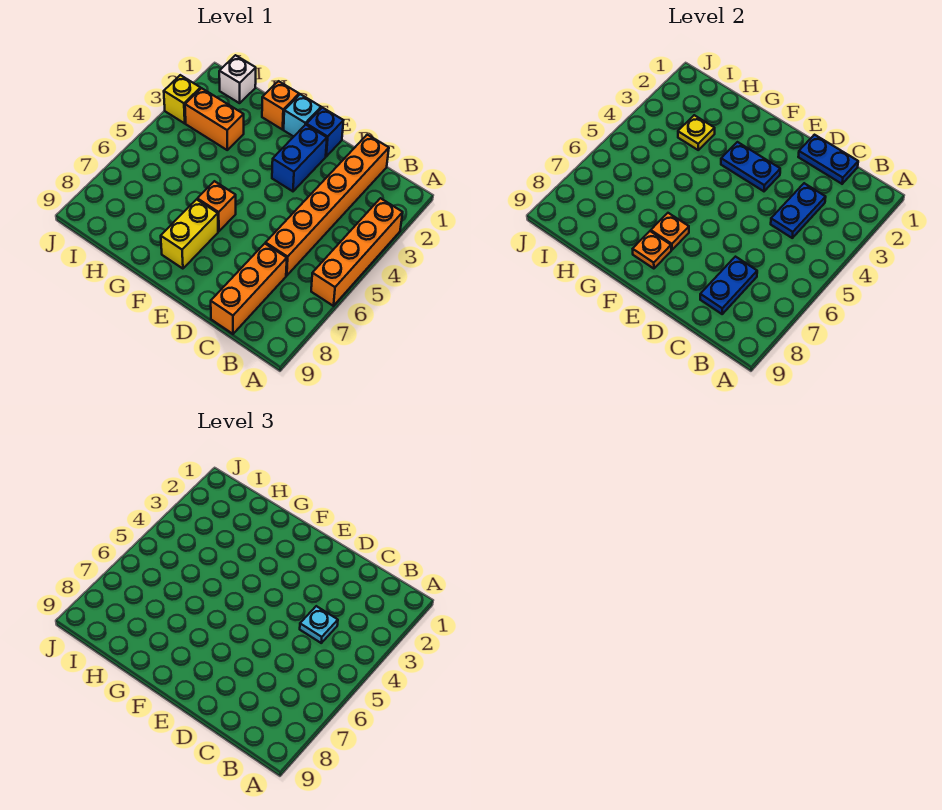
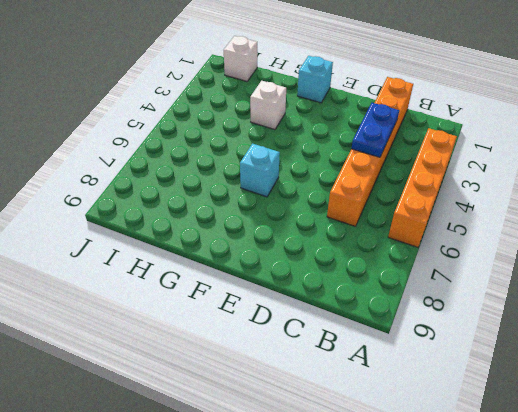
cyan brick F6 level 1 -> orange brick F6 level 1
white brick G3 level 1 -> none
none -> orange brick C7:C9 level 1
none -> blue brick E1 level 1
none -> blue brick E2:E3 level 1

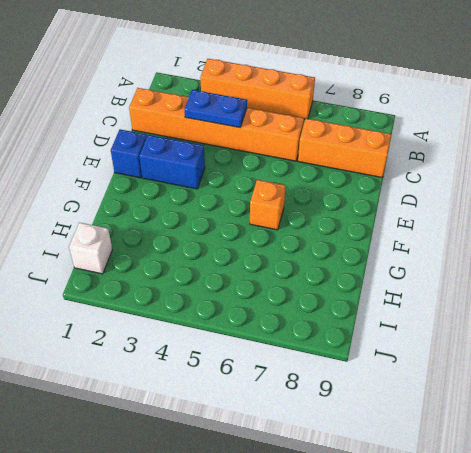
none -> cyan brick F1 level 1
none -> yellow brick F7:F8 level 1
none -> orange brick G1 level 1

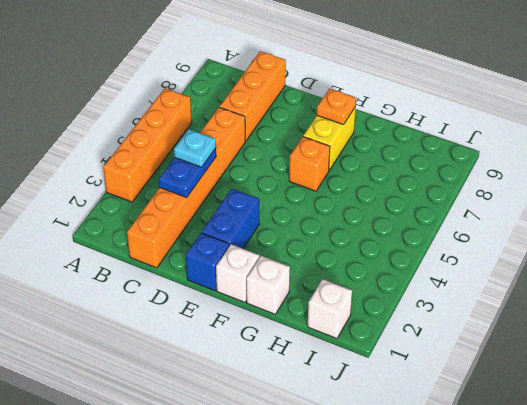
white brick F1 level 1 -> cyan brick F1 level 1
white brick G1 level 1 -> orange brick G1 level 1
none -> orange brick H3:I3 level 1
none -> yellow brick J3 level 1
none -> blue plate C1:D1 level 2

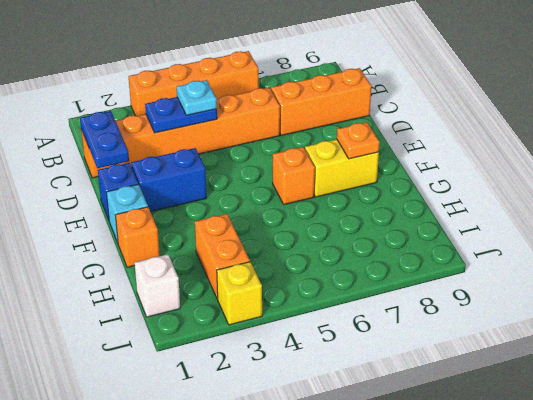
none -> blue plate C7:C8 level 2
none -> blue plate E3:F3 level 2
none -> orange plate F7 level 2

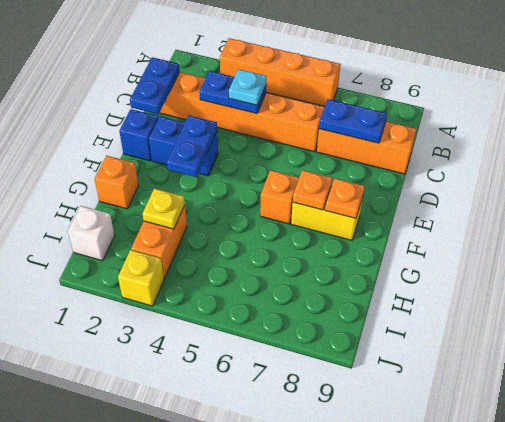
none -> cyan brick F1 level 1

